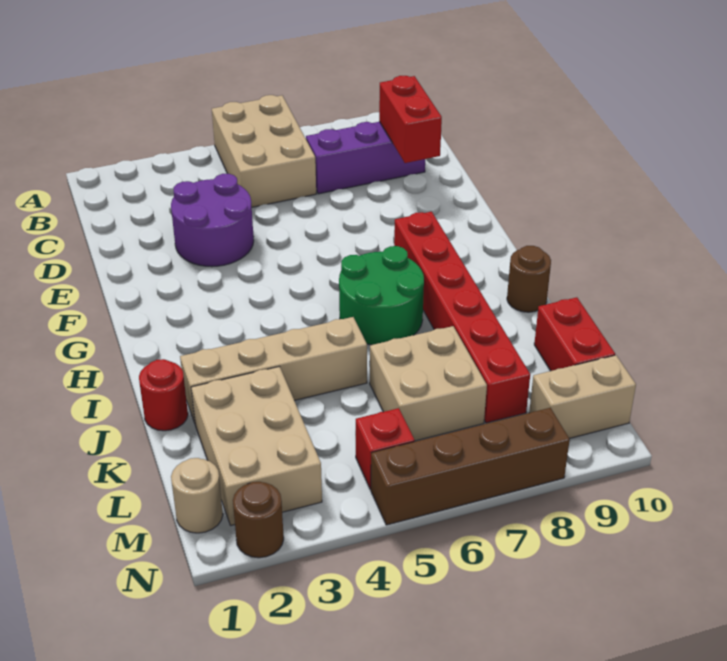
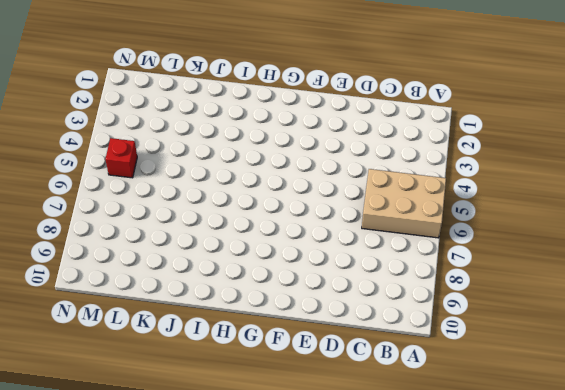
none -> purple brick C7:C9 level 1
none -> purple round brick D3:E4 level 1
none -> red brick G8:L8 level 1

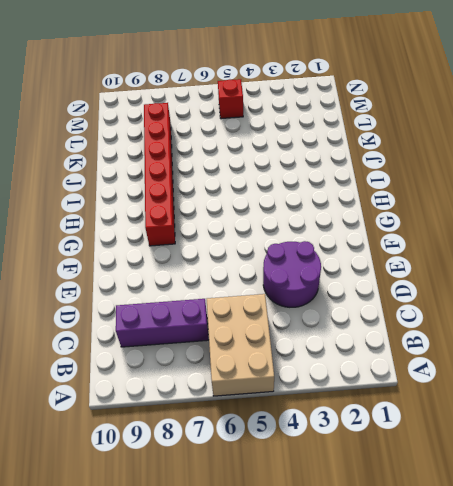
none -> green round brick H6:I7 level 1
none -> brown round brick I10 level 1
none -> red round brick J1 level 1

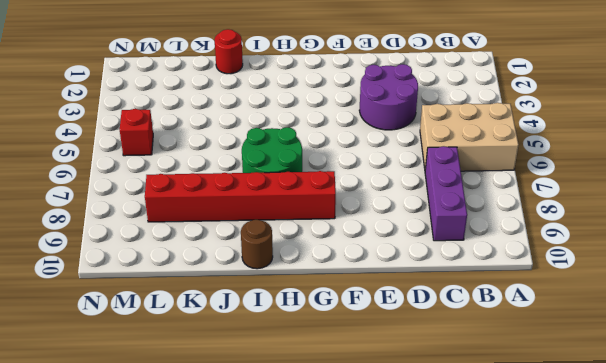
none -> tan brick J2:J5 level 1
none -> tan brick K2:M3 level 1
none -> tan brick K6:L7 level 1

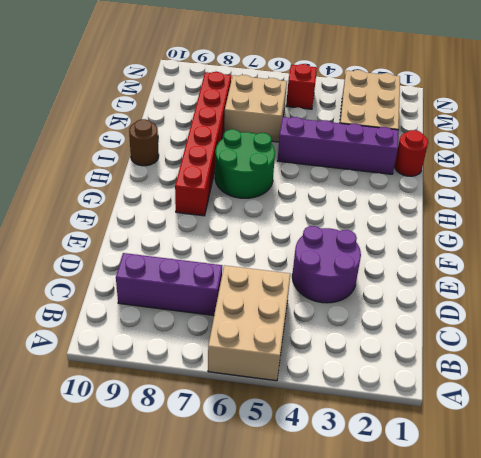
purple brick J2:J5 level 1 -> tan brick J2:J5 level 1
none -> red brick K10:L10 level 1
none -> tan round brick M1 level 1
none -> tan brick M9:M10 level 1

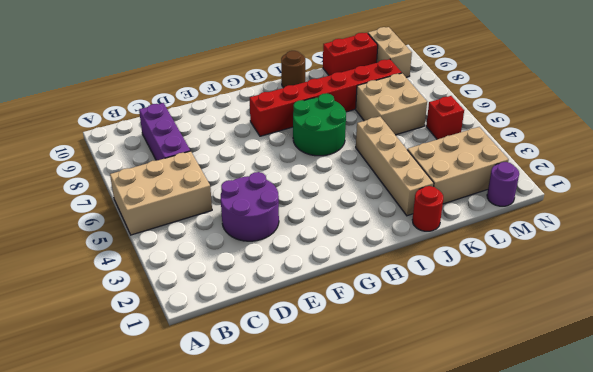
purple round brick M1 level 1 -> tan round brick M1 level 1
none -> brown round brick N2 level 1
none -> brown brick N5:N8 level 1
none -> red brick C9:D9 level 2

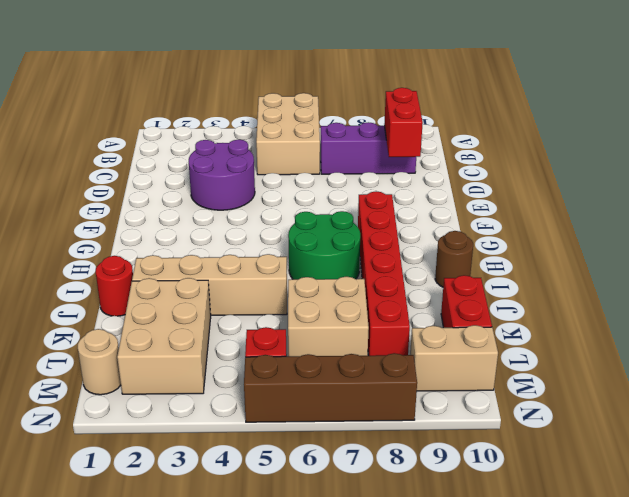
none -> brown round brick N2 level 1

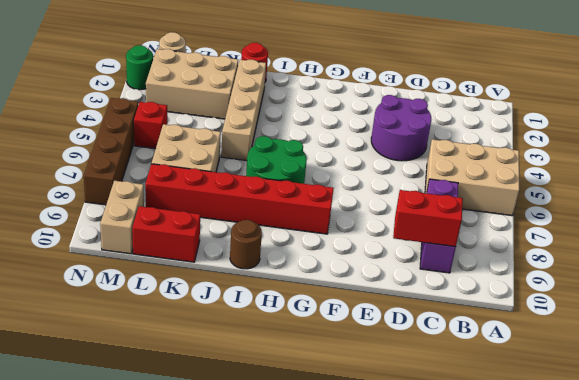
green round brick N2 level 1 -> brown round brick N2 level 1

